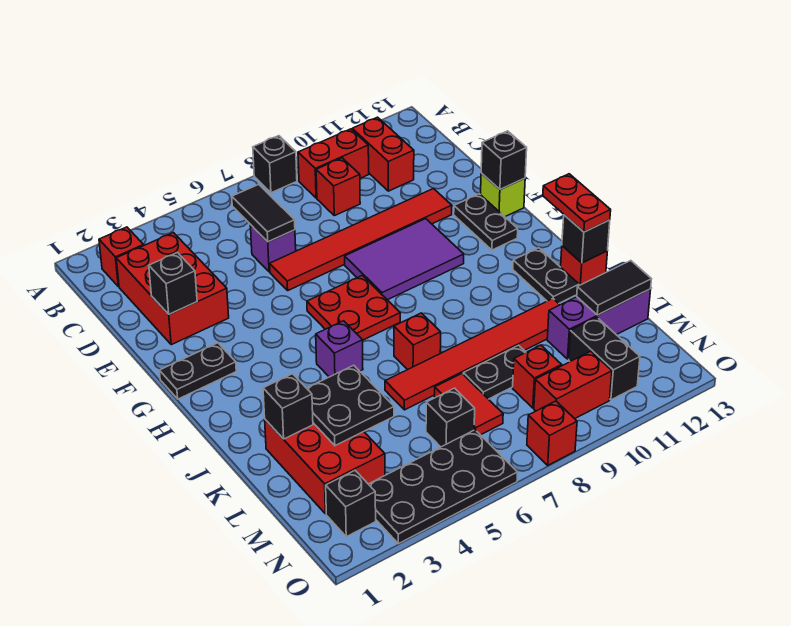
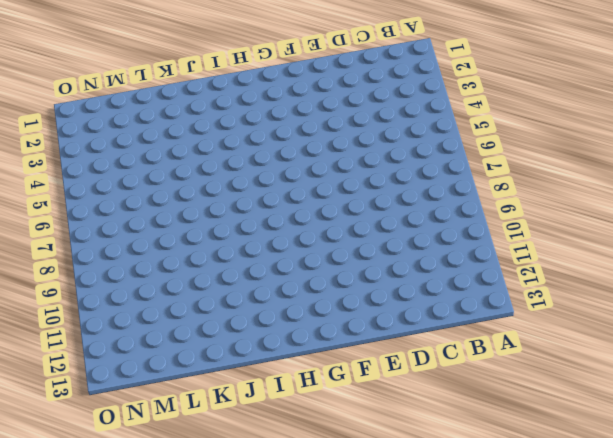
none -> black brick A8 level 1
none -> red brick B2 level 1
none -> red brick B9:B10 level 1
none -> red brick B11:C11 level 1

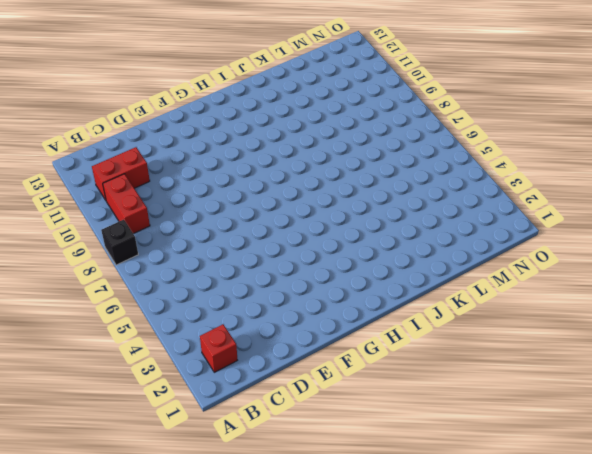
none -> red brick C2:E3 level 1
none -> red brick C9 level 1
none -> purple brick D6 level 1
none -> red tile E6:E11 level 1

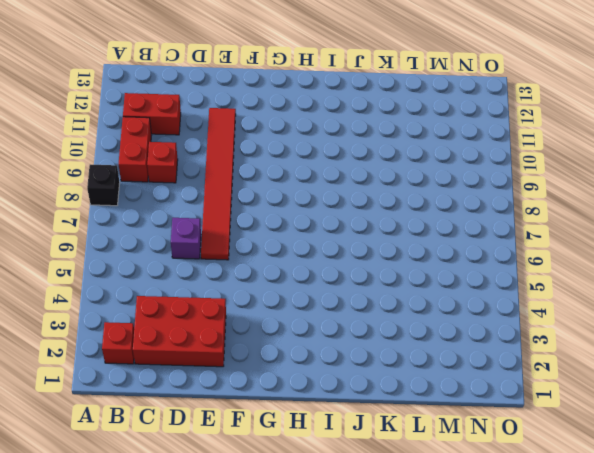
none -> purple tile F8:G10 level 1
none -> black plate F12:G12 level 1
none -> lime brick F13 level 1
none -> black plate G1:G2 level 1

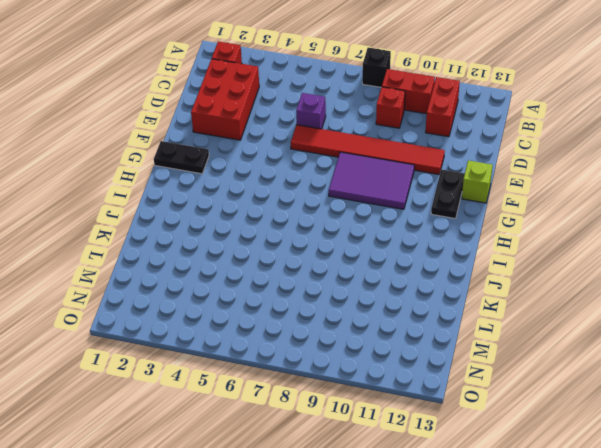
none -> red plate G6:H7 level 1
none -> purple brick I5 level 1
none -> black plate I12:J12 level 1
none -> red brick J7 level 1

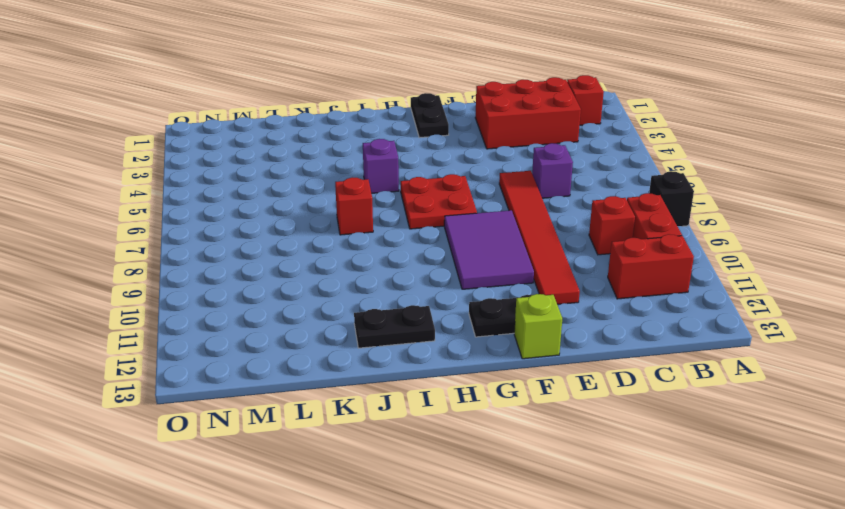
none -> red brick J13 level 1
none -> red brick K2:M3 level 1
none -> red tile K6:K11 level 1
none -> red tile L7:M7 level 1

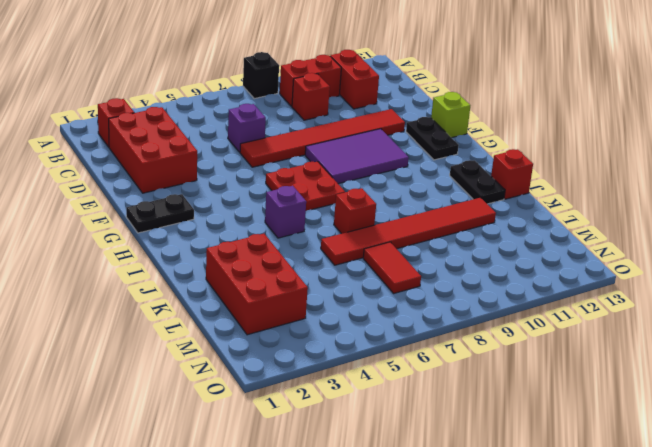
none -> black plate L8:L9 level 1
none -> purple brick L11:L13 level 1
none -> black brick M6 level 1
none -> red brick M9 level 1

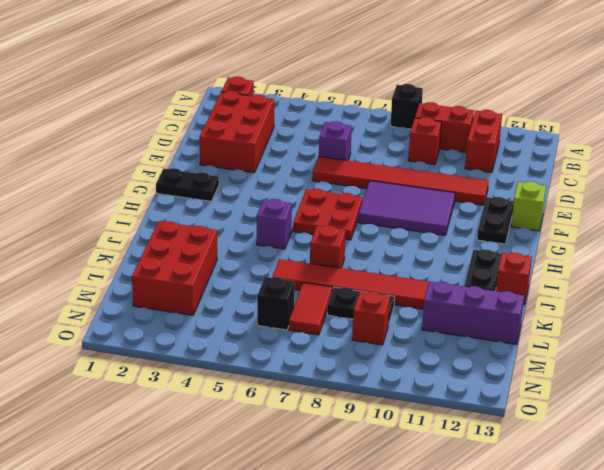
none -> black brick M11:N11 level 1
none -> black brick N2 level 1
none -> black plate N3:O6 level 1
none -> red brick N9:N10 level 1

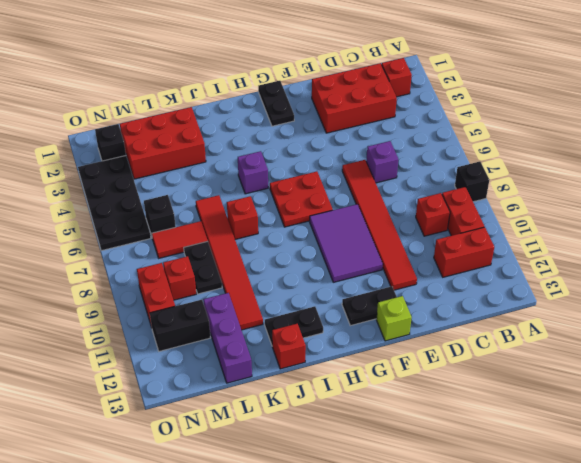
none -> red brick O8 level 1
none -> black tile C6:D6 level 2
none -> black brick E2 level 2
none -> black brick F13 level 2

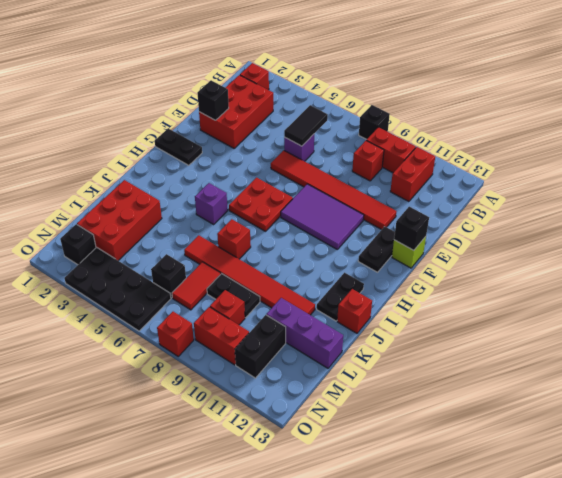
none -> black brick J13 level 2
none -> black brick K2 level 2
none -> black plate K3:L4 level 2
none -> black tile L12:L13 level 2

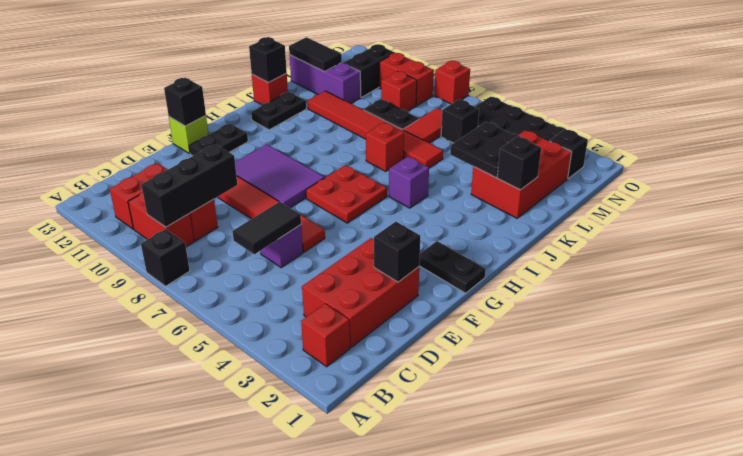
black brick B9:D9 level 2 -> none
none -> red plate I13:J13 level 3

